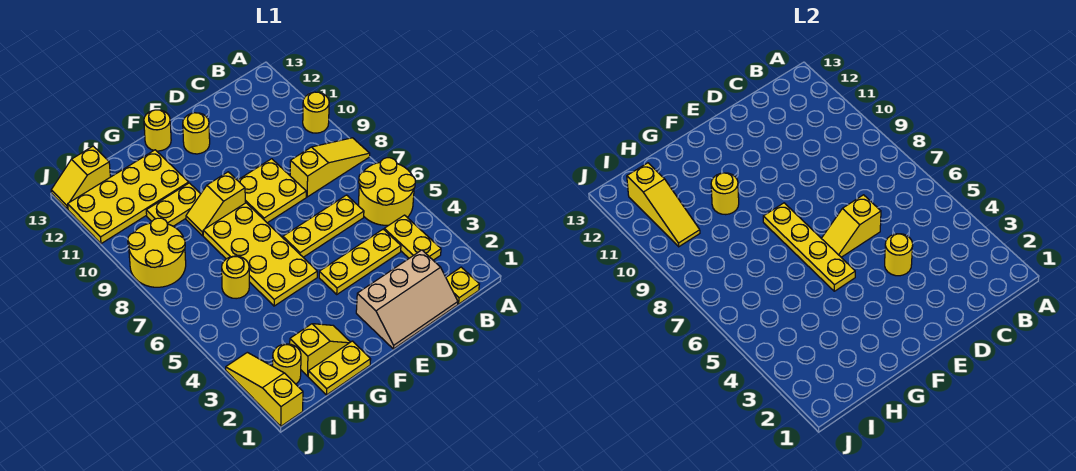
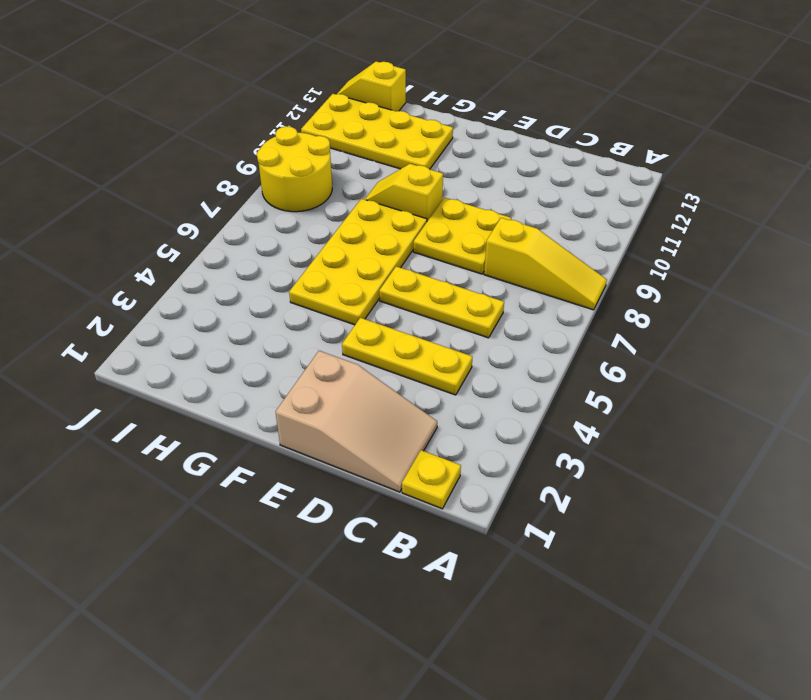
tan slope C1:E2 level 1 top E -> tan slope C1:E2 level 1 top 2
none -> yellow round brick A5:B6 level 1
none -> yellow round brick A10 level 1
none -> yellow plate B3:B4 level 1

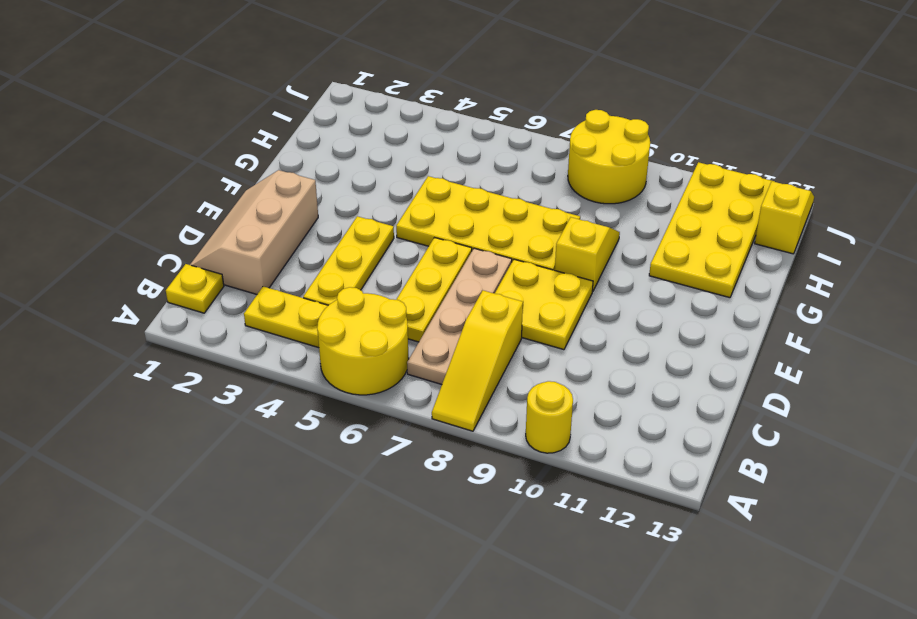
tan plate B7:E7 level 1 -> none
none -> yellow round brick E12 level 1
none -> yellow round brick F13 level 1
none -> yellow plate G1:H1 level 1

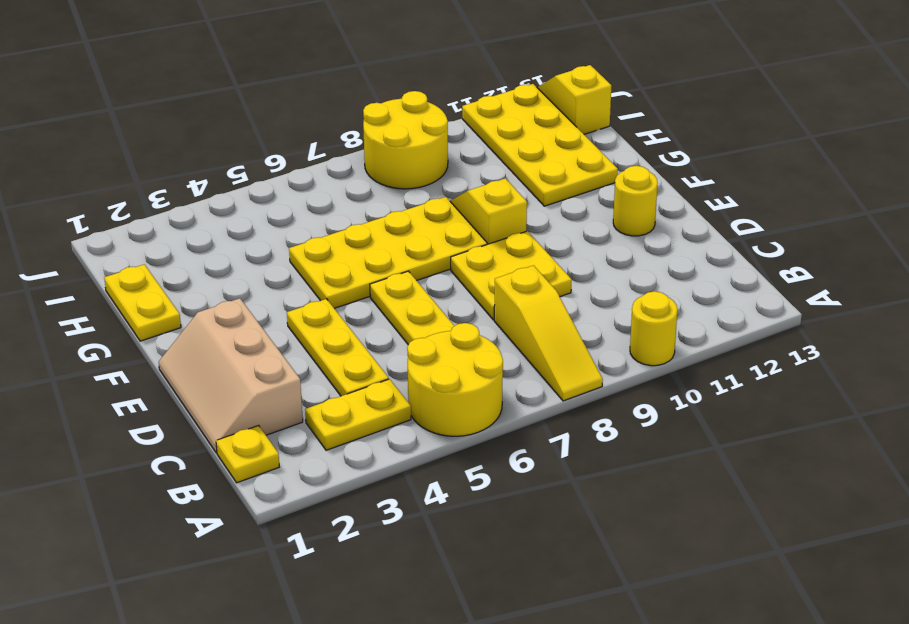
none -> yellow round brick F13 level 1
none -> yellow slope G2:H2 level 1 top H
none -> yellow plate G10:H10 level 1

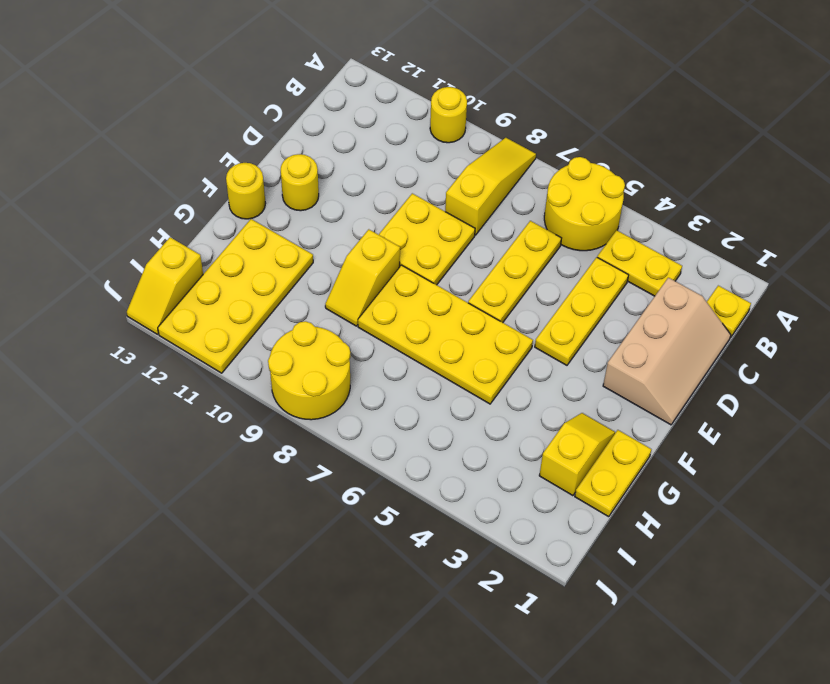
none -> yellow plate G10:H10 level 1
none -> yellow round brick H6 level 1
none -> yellow round brick I2 level 1

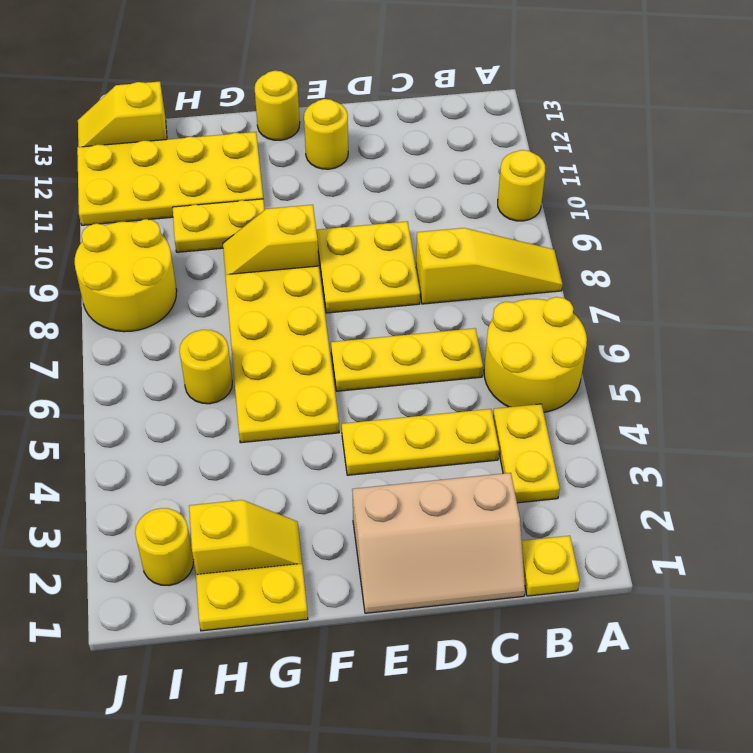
none -> yellow slope J1:J3 level 1 top 1
none -> yellow round brick D4 level 2
none -> yellow slope D6:E6 level 2 top D

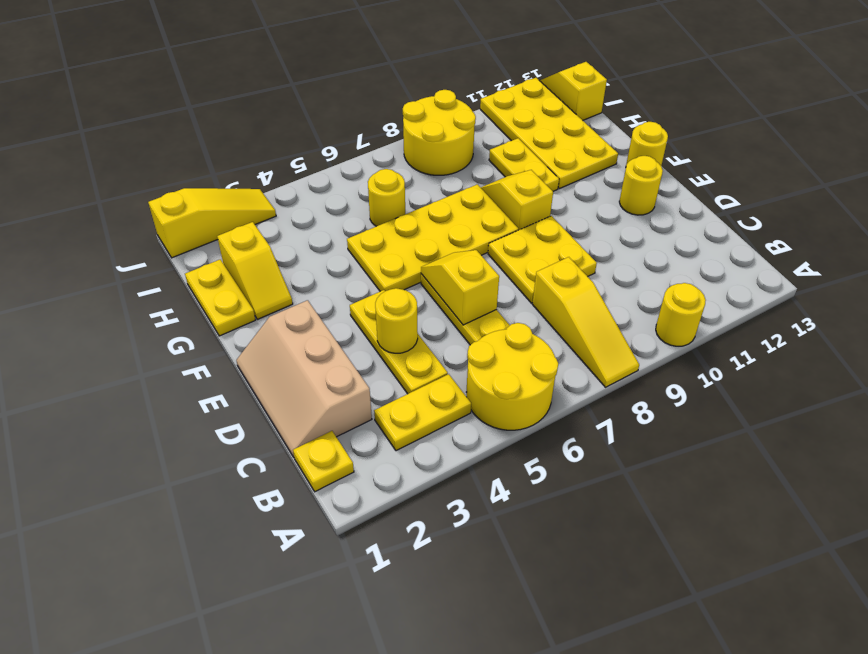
none -> yellow round brick I2 level 1
none -> yellow plate F5:F8 level 2
none -> yellow round brick G10 level 2

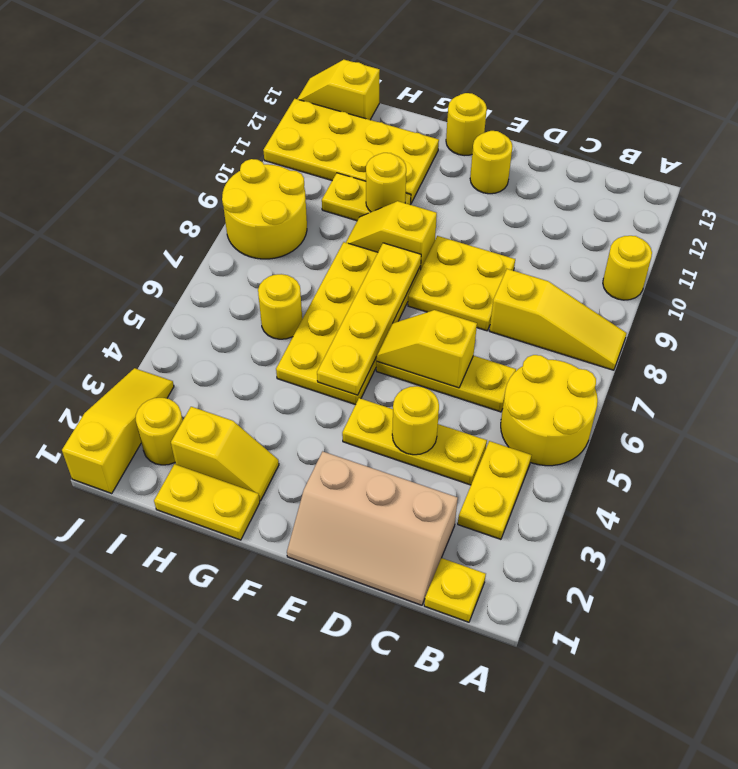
none -> yellow slope I10:I12 level 2 top 12

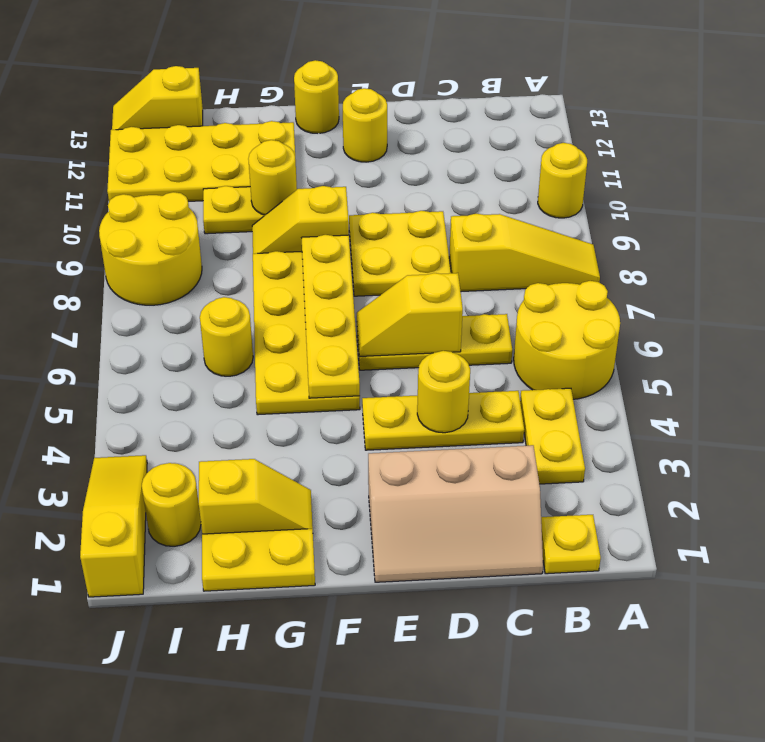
none -> yellow slope I10:I12 level 2 top 12

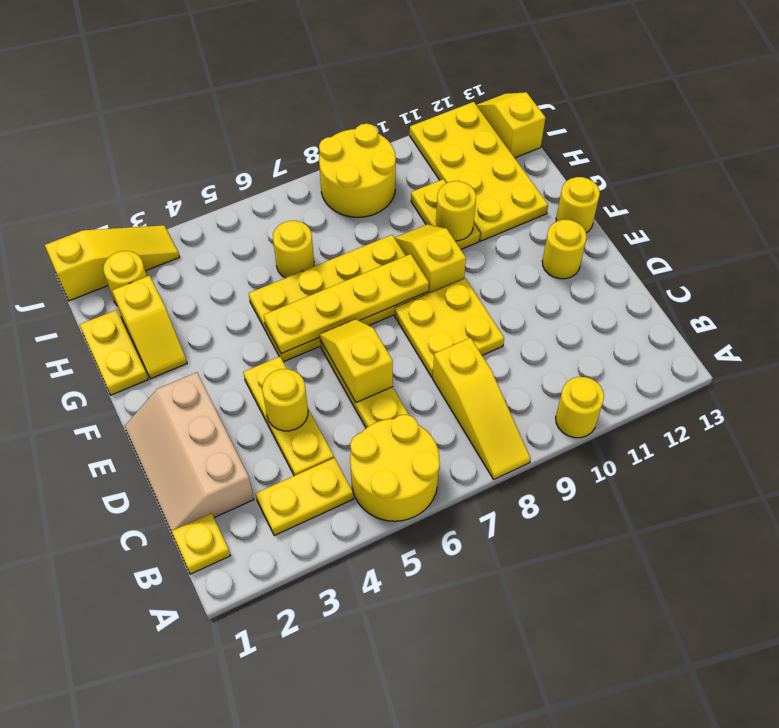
none -> yellow slope I10:I12 level 2 top 12

